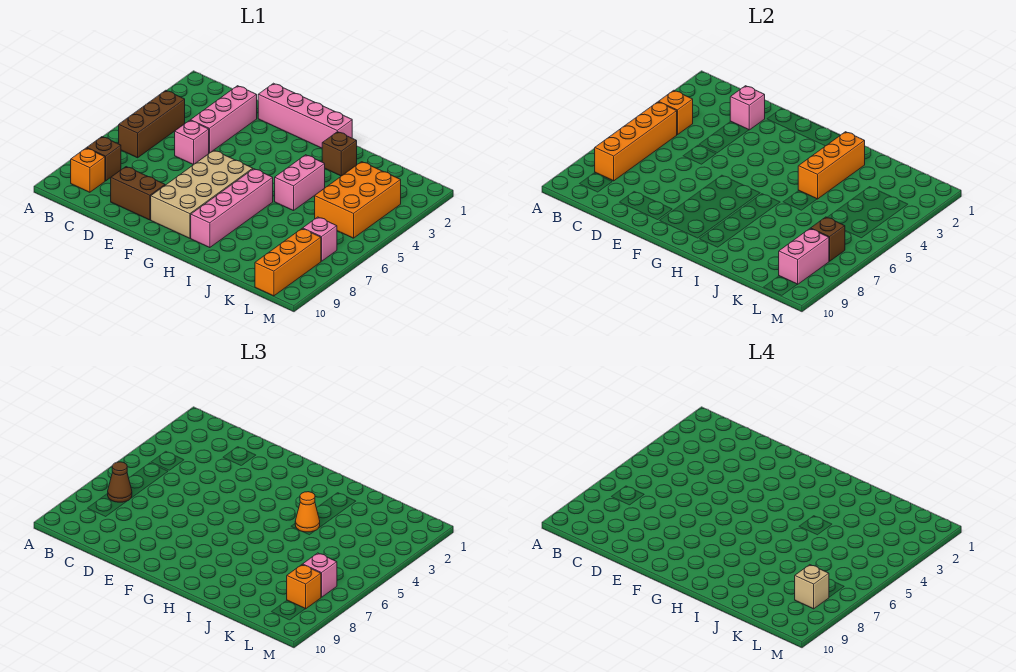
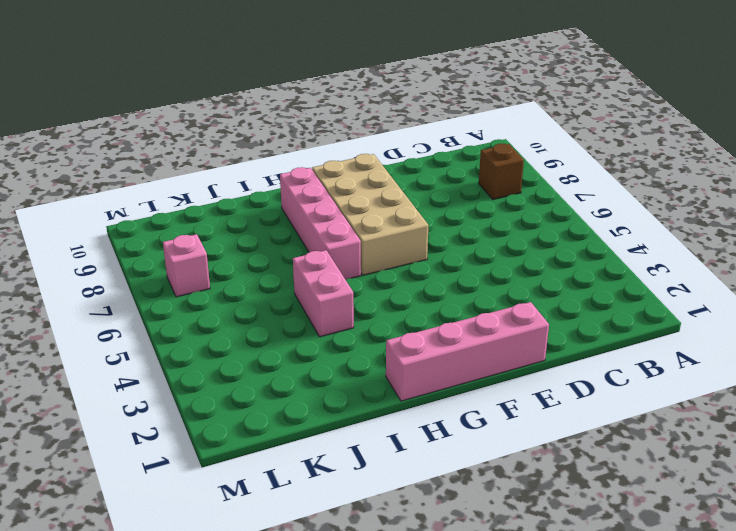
none -> brown brick B4:B6 level 1
none -> orange brick B9 level 1
none -> pink brick D2:D4 level 1

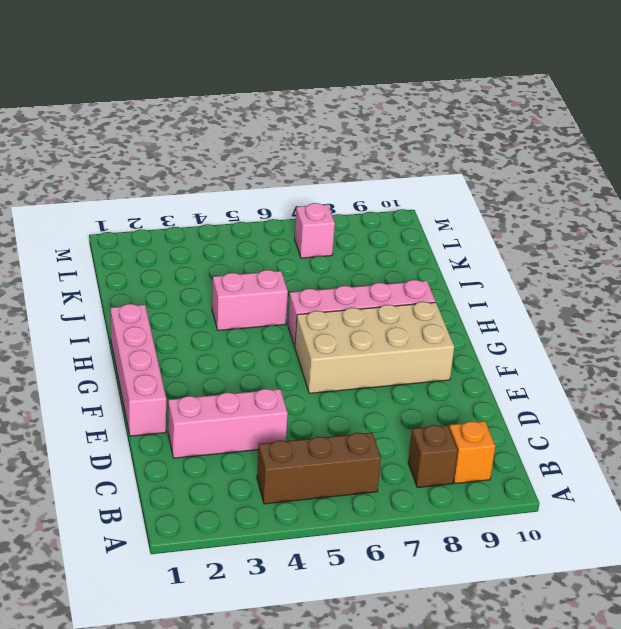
none -> pink brick D5 level 1
none -> brown brick D9:E9 level 1
none -> brown brick I2 level 1

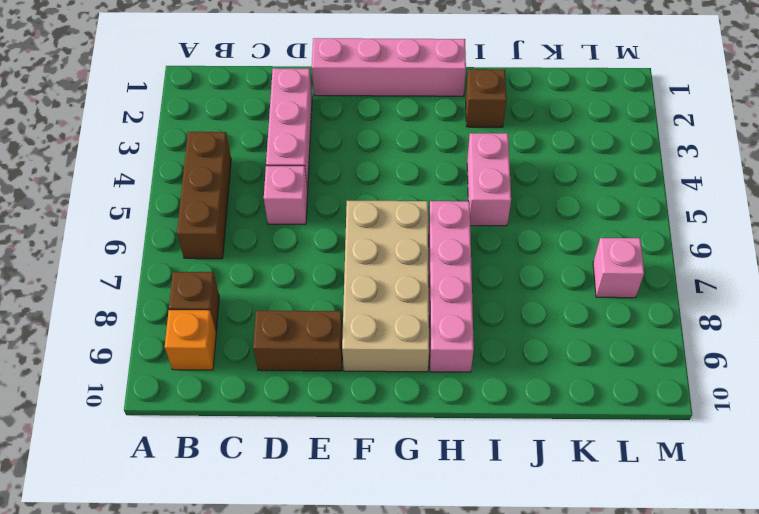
none -> orange brick K3:L5 level 1
none -> orange brick L8:L10 level 1
none -> orange brick B4 level 2

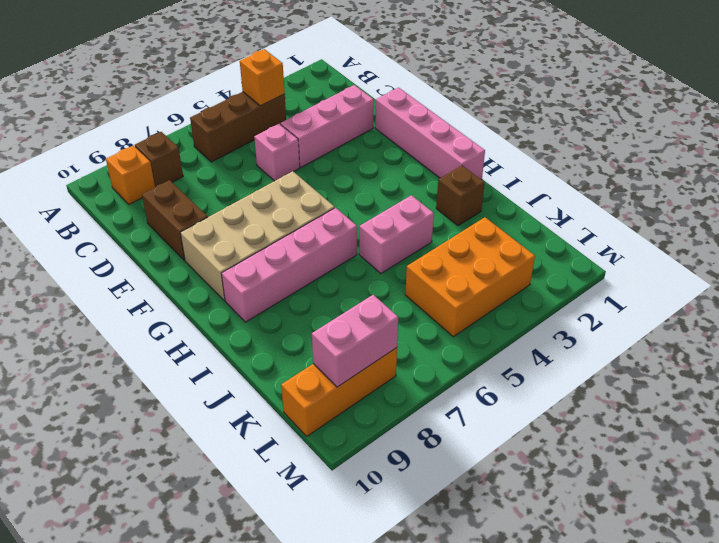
none -> pink brick L7 level 1
none -> orange brick B5:B8 level 2
none -> pink brick D2 level 2

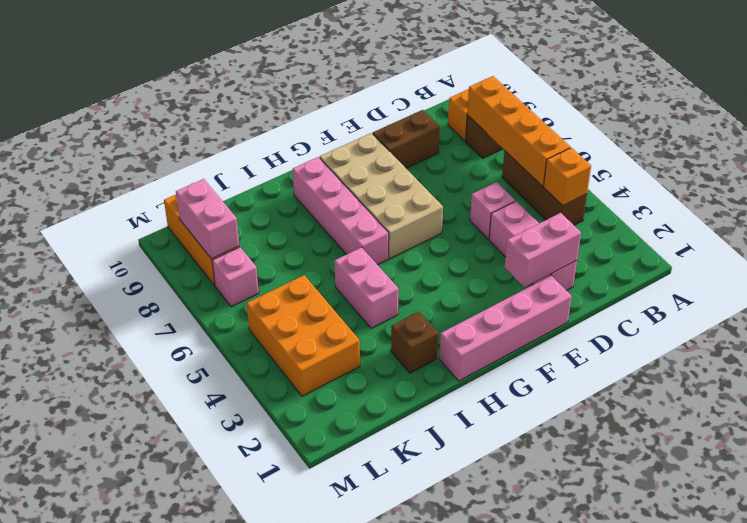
pink brick D2:E2 level 2 -> pink brick D2 level 2
none -> orange brick I2:I4 level 2
none -> brown brick L7 level 2
none -> brown cone B7 level 3

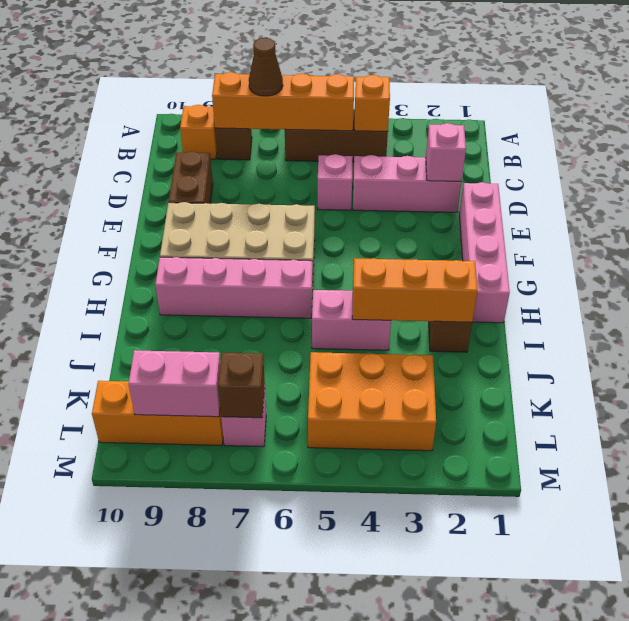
none -> orange cone I4 level 3
none -> pink brick L7 level 3
none -> orange brick L8 level 3

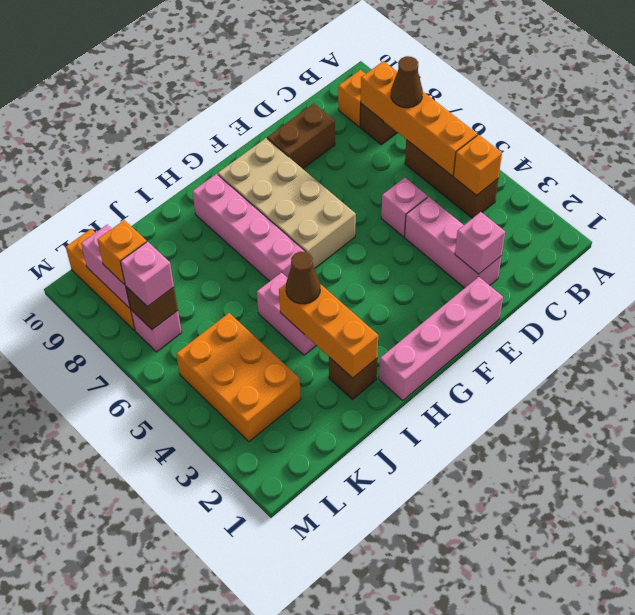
brown cone I4 level 3 -> orange cone I4 level 3
none -> tan brick L8 level 4

